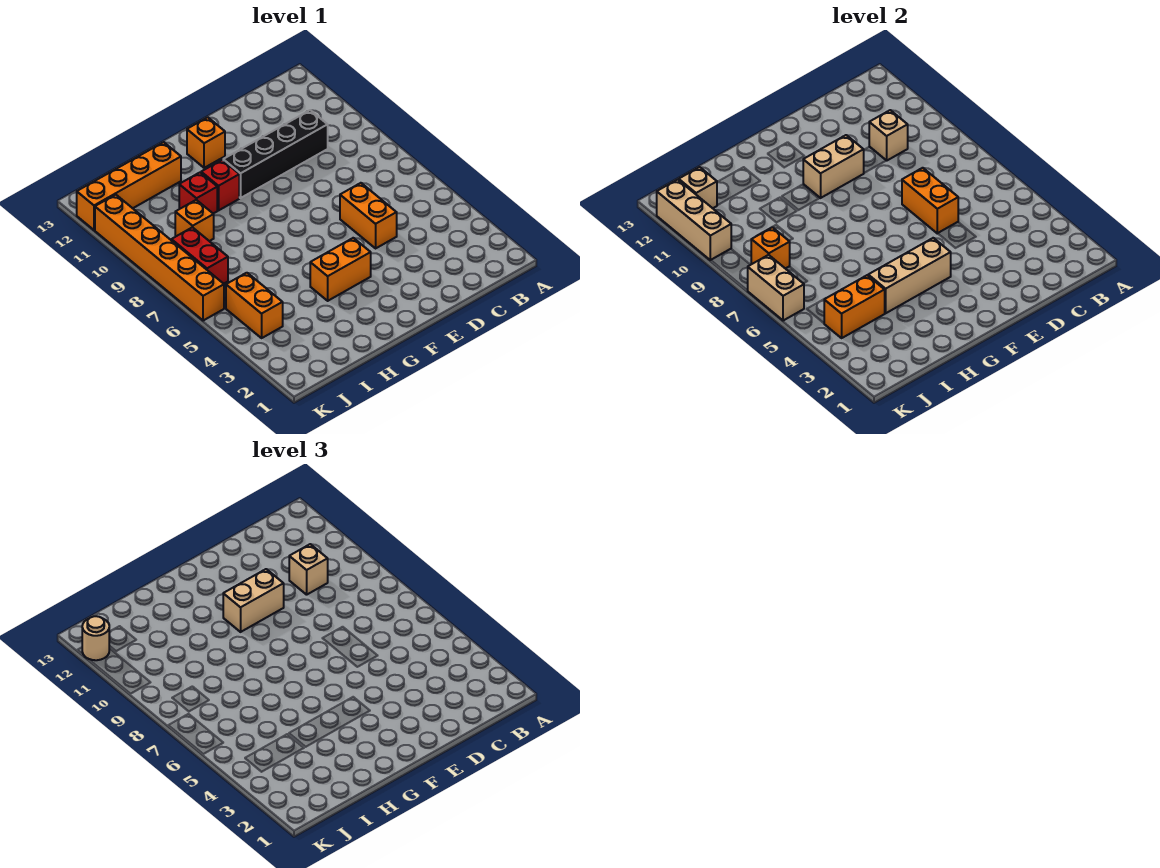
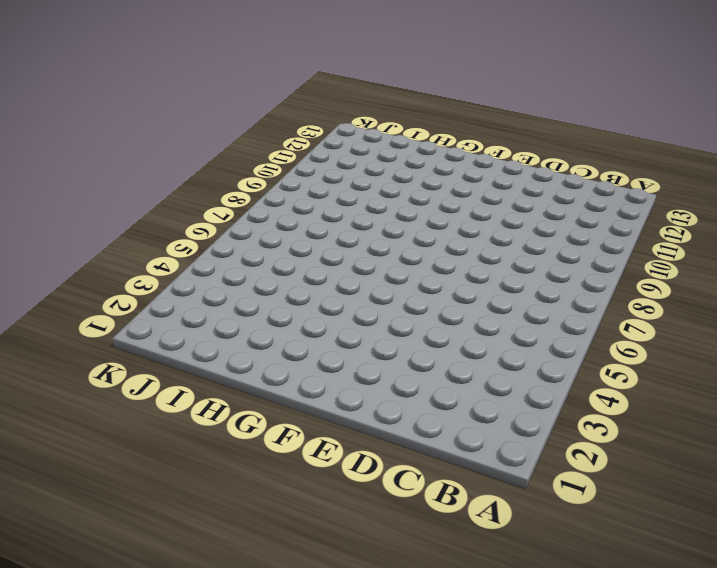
none -> black brick C10:F10 level 1
none -> orange brick D5:D6 level 1
none -> orange brick F4:G4 level 1

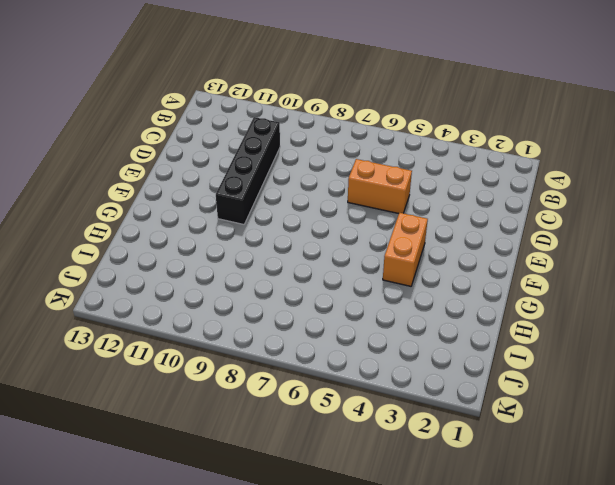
none -> orange brick F12 level 1
none -> red brick G10 level 1
none -> red brick H10 level 1

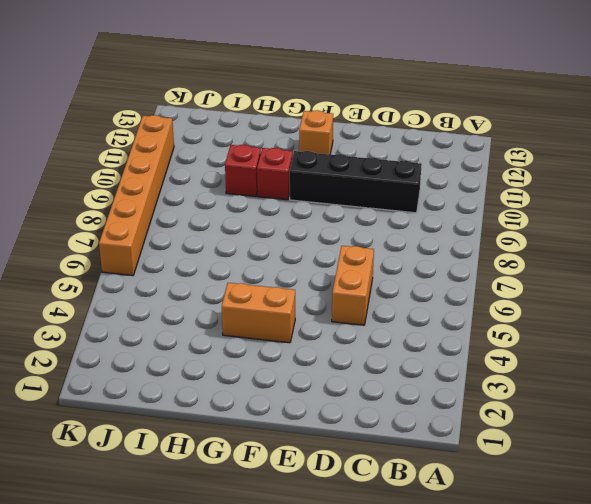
none -> orange brick H12:K12 level 1
none -> orange brick I9 level 1
none -> orange brick J4:J5 level 1

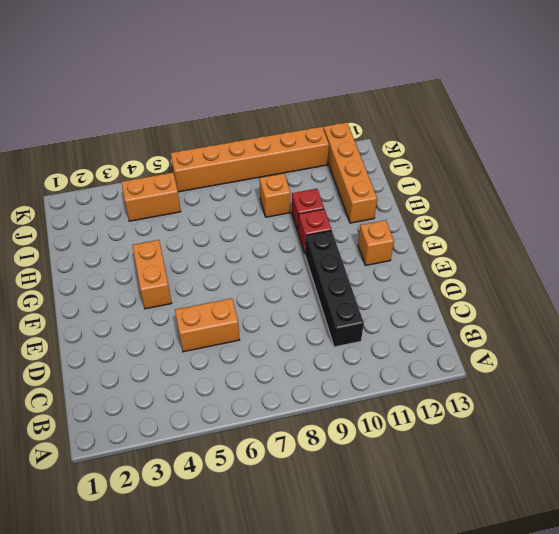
none -> red brick J7:J8 level 1
none -> tan brick C10 level 2
none -> orange brick D6:D7 level 2

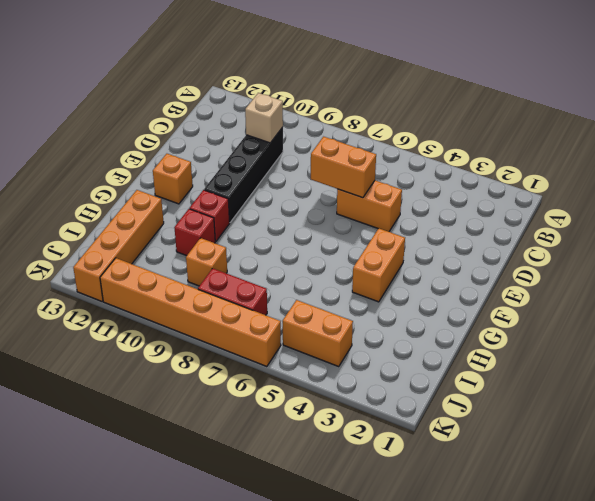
none -> tan brick E10:F10 level 2
none -> tan brick F4:H4 level 2
none -> orange brick I4:J4 level 2

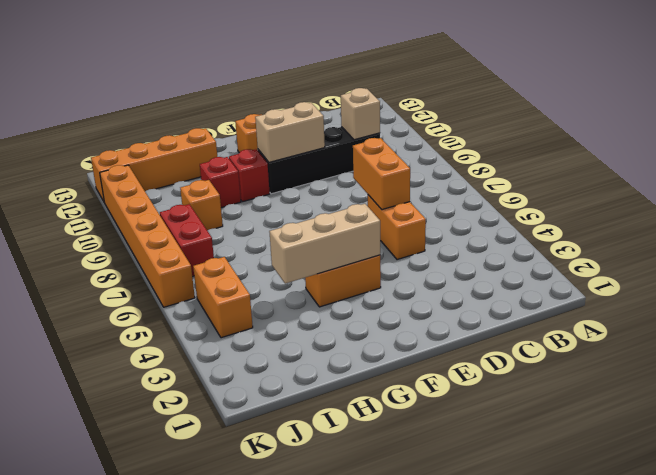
none -> orange brick I4:J4 level 2
none -> orange brick J8 level 2
none -> tan brick J12 level 2

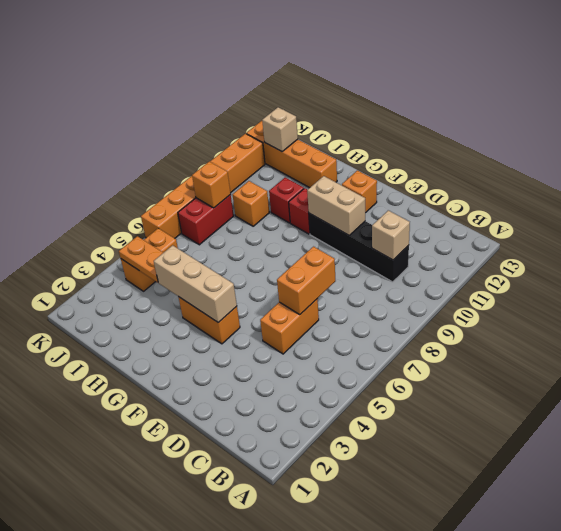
orange plate I4:J4 level 2 -> orange brick I4:J4 level 2
none -> tan brick K6:K7 level 2
none -> tan brick K10:K12 level 2
none -> tan brick C10 level 3

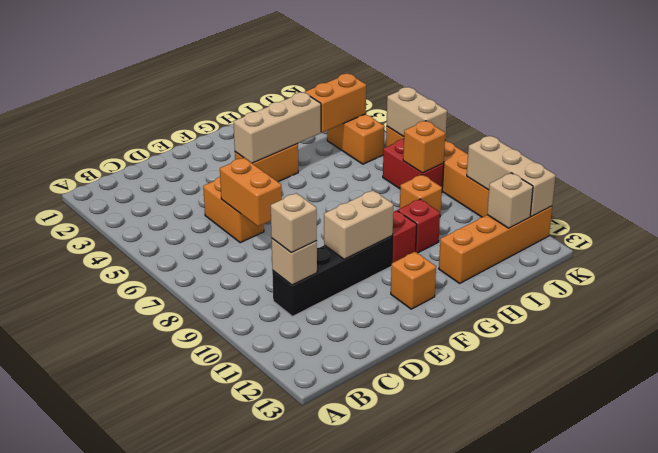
none -> tan brick E10:F10 level 3
none -> tan round brick K12 level 3

